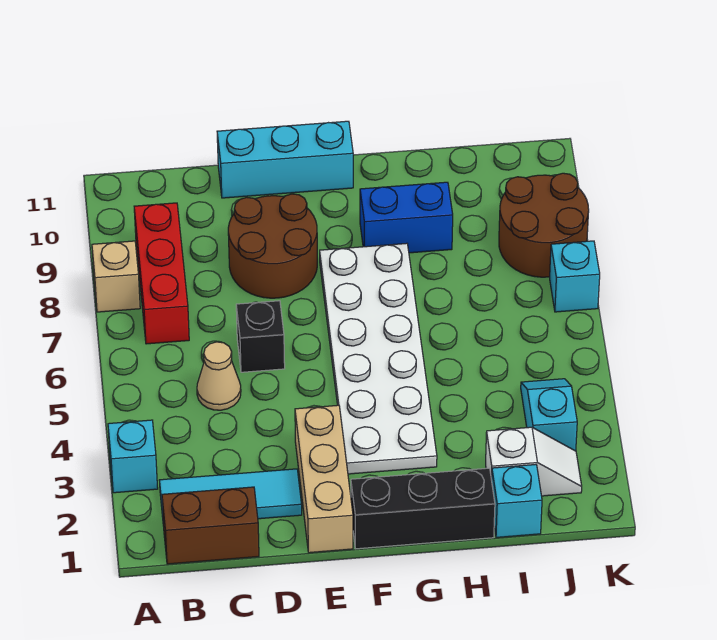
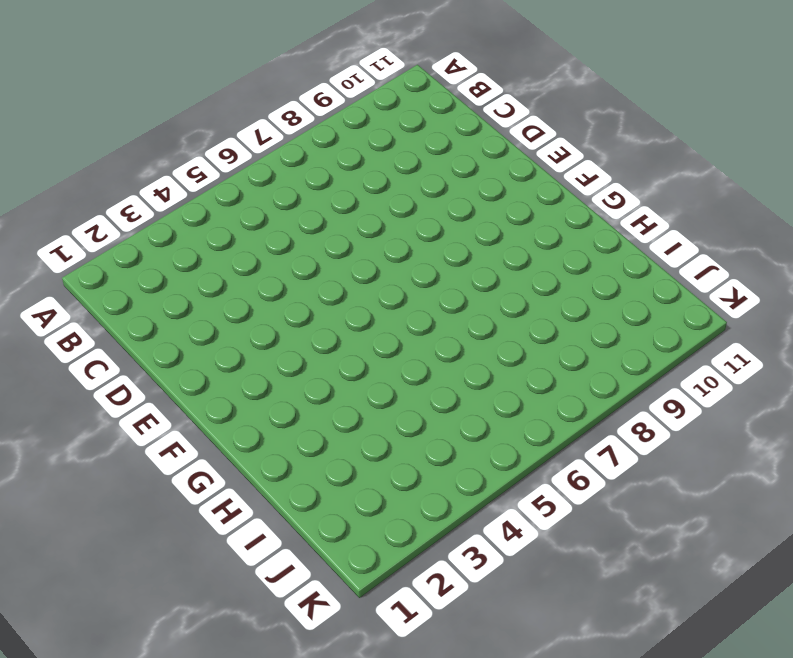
none -> cyan brick A3 level 1
none -> tan brick A8 level 1
none -> brown brick B1:C1 level 1

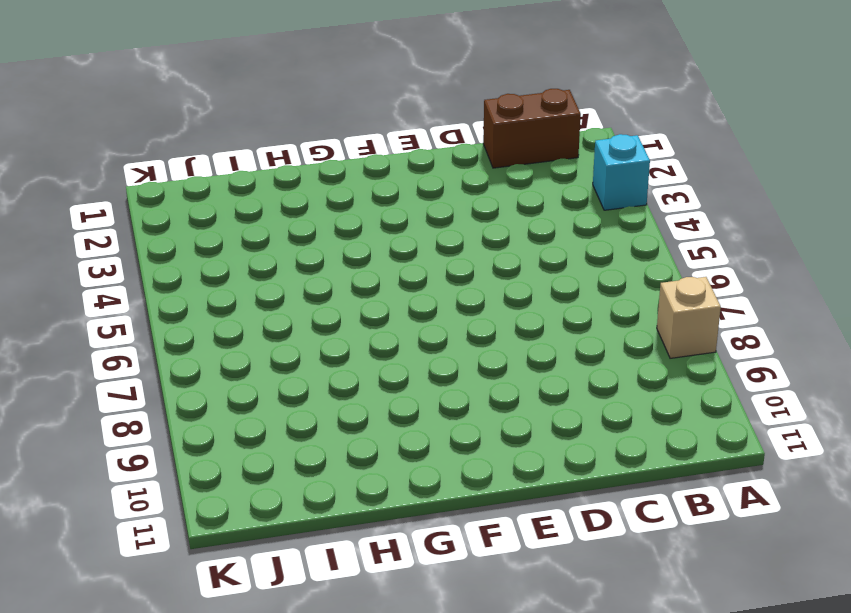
none -> cyan tile B2:D2 level 1
none -> red brick B7:B9 level 1
none -> tan cone C5 level 1

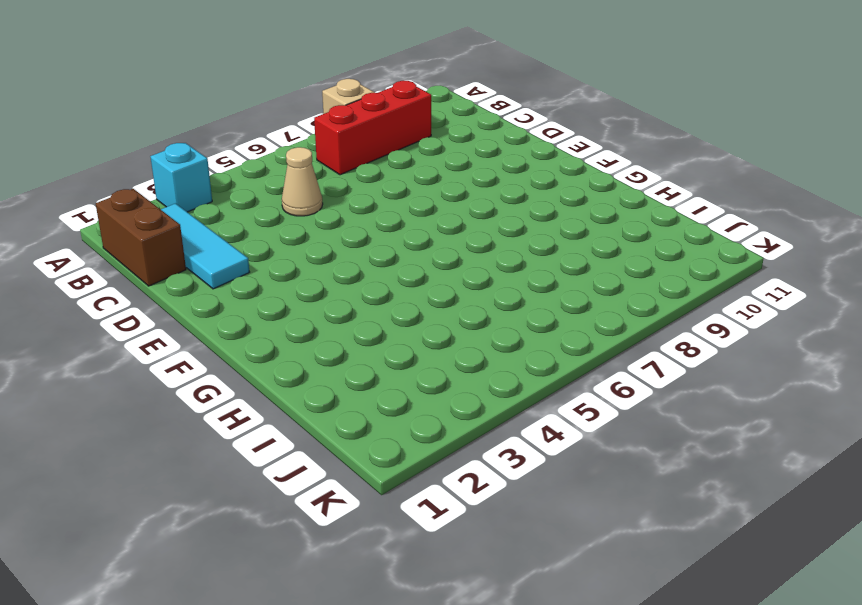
none -> black brick D6 level 1
none -> brown round brick D8:E9 level 1
none -> cyan brick D11:F11 level 1

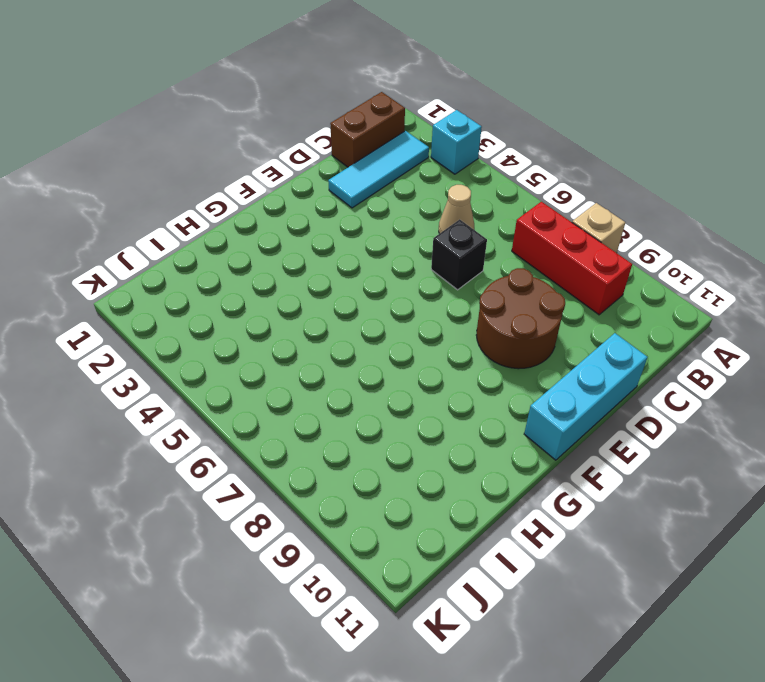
none -> tan brick E1:E3 level 1
none -> black brick F1:H1 level 1
none -> white plate F3:G8 level 1

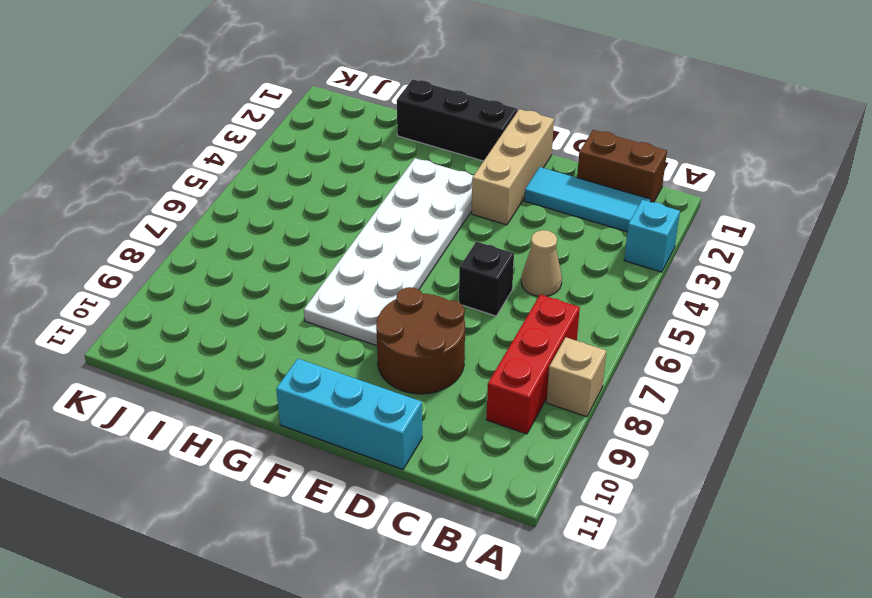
none -> blue brick G9:H9 level 1
none -> cyan brick I1 level 1
none -> white slope I2:J2 level 1 top I

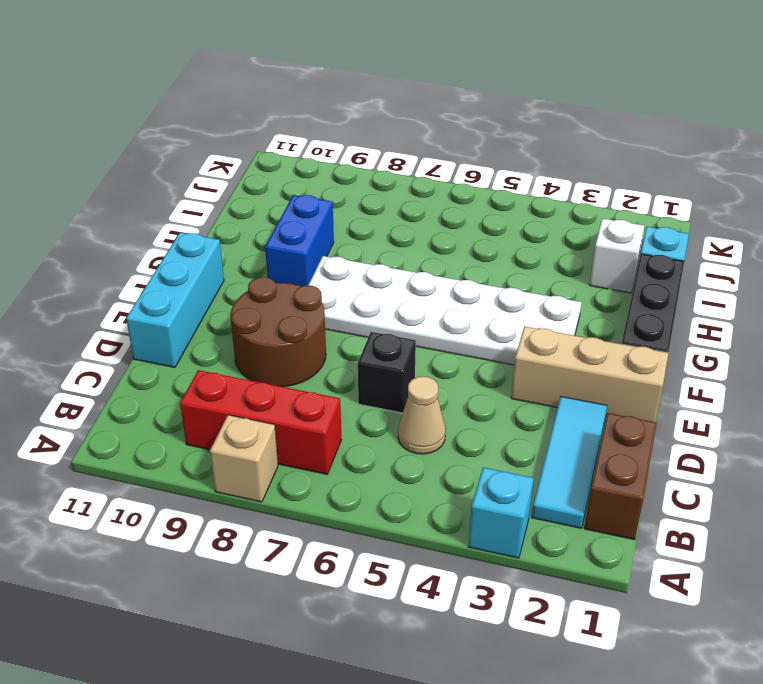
none -> cyan slope J3:J4 level 1 top 3
none -> brown round brick J8:K9 level 1
none -> cyan brick K7 level 1

